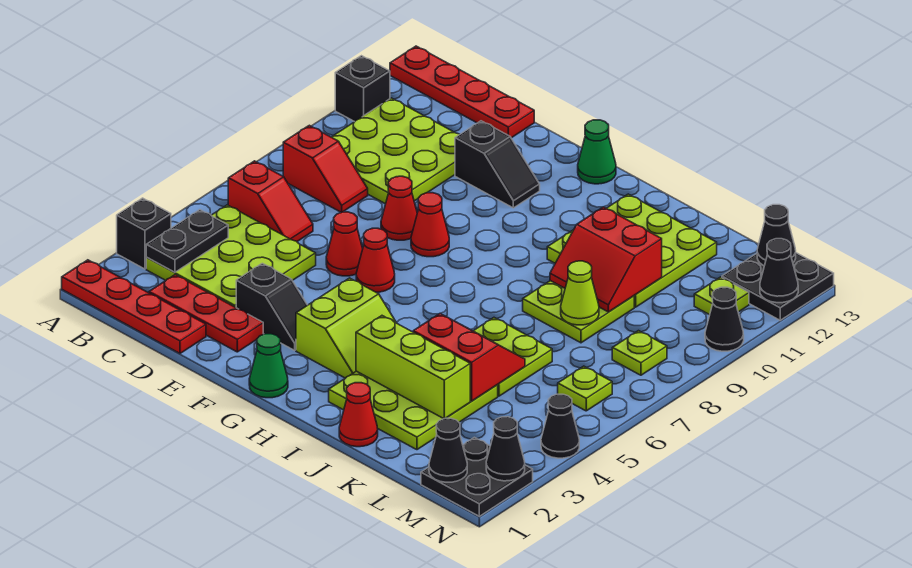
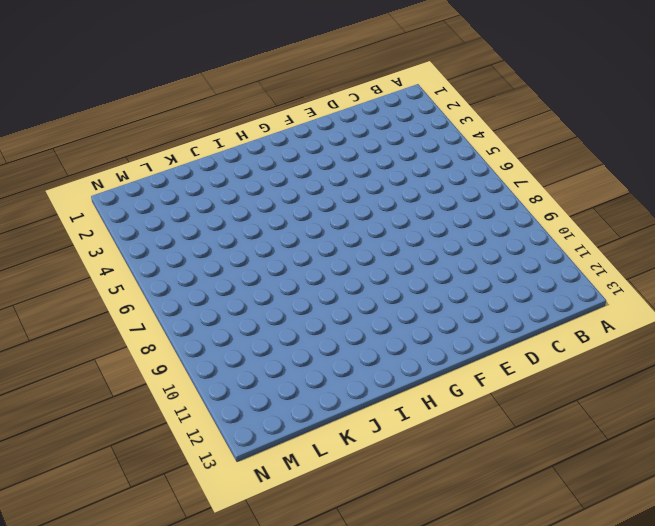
none -> red plate A1:D1 level 1
none -> black brick A3 level 1
none -> black brick A11 level 1
none -> red plate A13:D13 level 1

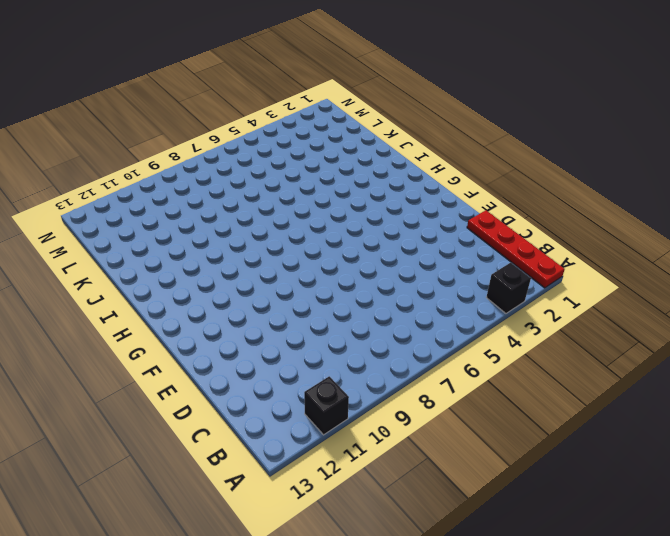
none -> red plate A13:D13 level 1
none -> lime plate B3:D5 level 1
none -> red slope B6:C6 level 1 top B
none -> red slope B8:C8 level 1 top B

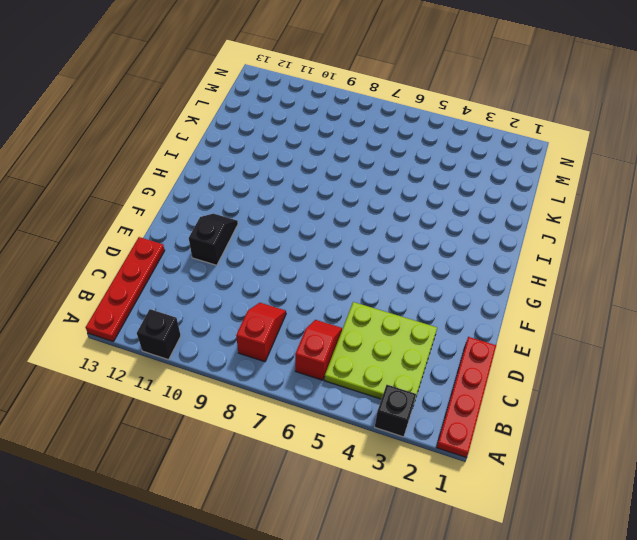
none -> lime plate B9:D11 level 1
none -> red plate C2:E2 level 1
none -> black slope E3:F3 level 1 top E
none -> red cone E6 level 1

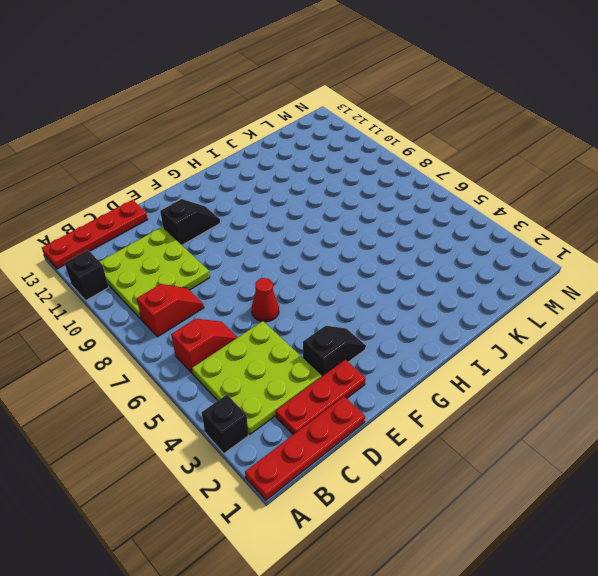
none -> red cone E8 level 1
none -> red cone F6 level 1
none -> red cone F8 level 1
none -> green cone G1 level 1

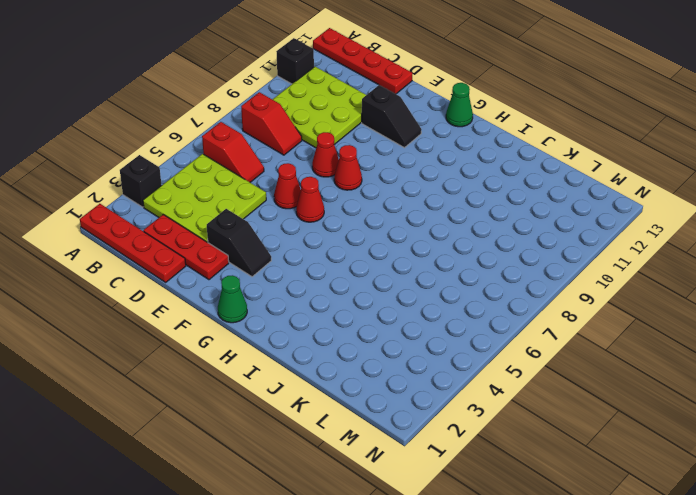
none -> lime slope G3:H4 level 1 top G
none -> lime plate I2:K4 level 1
none -> lime plate I10:K12 level 1
none -> red cone J1 level 1

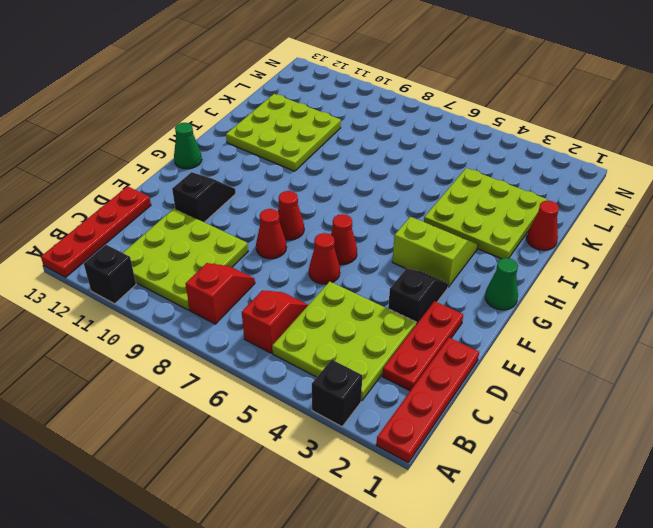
none -> lime plate J5:K6 level 1
none -> lime plate J8:K9 level 1
none -> black plate M1:N2 level 1
none -> lime plate M6 level 1

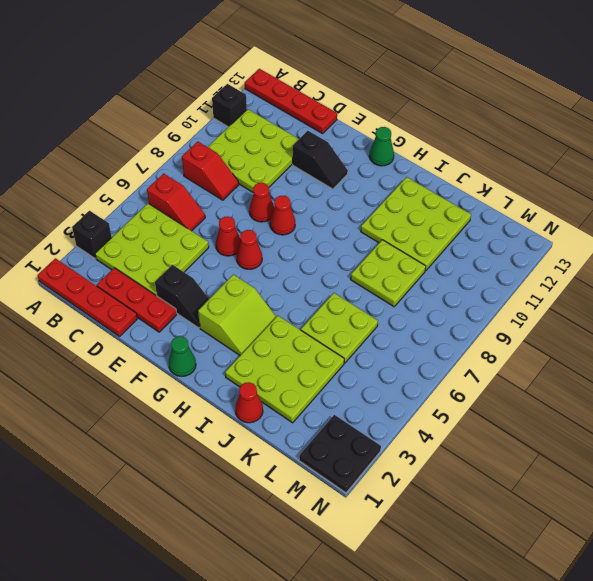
none -> lime plate M6 level 1
none -> lime plate M8 level 1
none -> lime plate M11 level 1
none -> black plate M12:N13 level 1

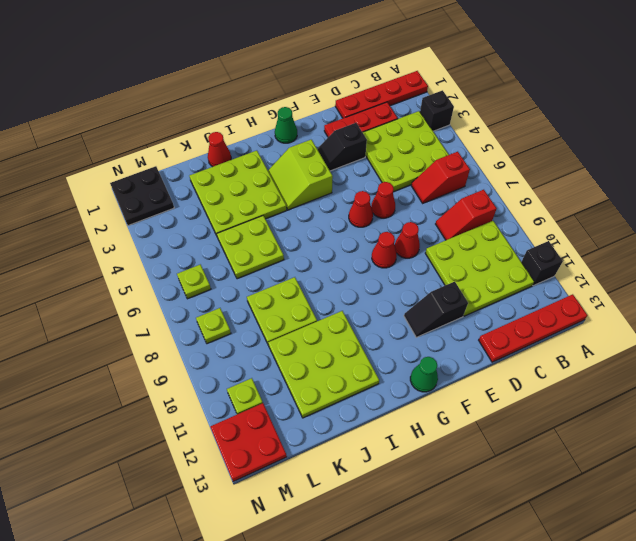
red plate M12:N13 level 1 -> black plate M12:N13 level 1
none -> black cone N4 level 1
none -> black cone N10 level 1
none -> black plate B3:B4 level 2
none -> lime brick I3:K3 level 2

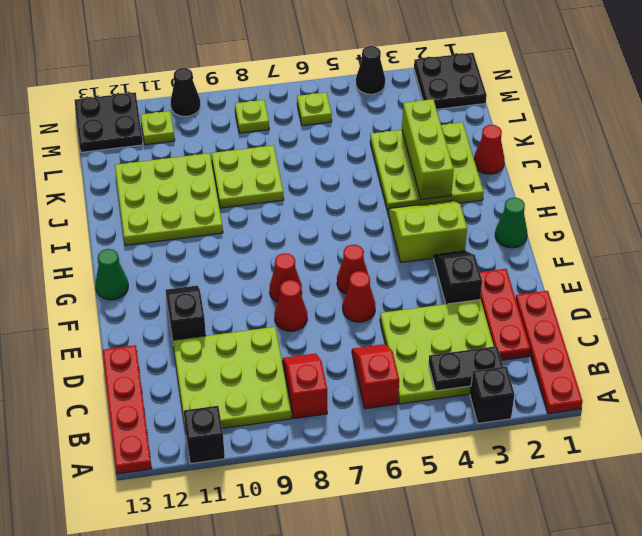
none -> lime plate J5:K6 level 1
none -> red slope J4:K5 level 2 top 4
none -> red slope J9:K10 level 2 top 10
none -> lime cone K8 level 2

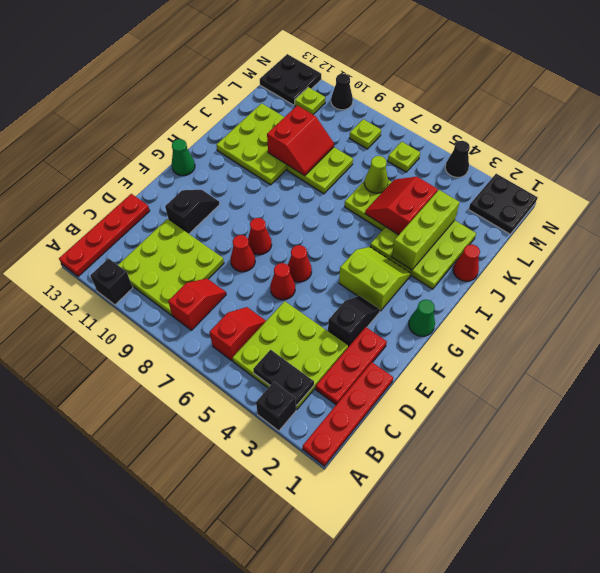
lime cone K6 level 2 -> lime cone K8 level 2
none -> black cone M1 level 2
none -> black cone M13 level 2
none -> black cone N2 level 2
none -> black cone N12 level 2

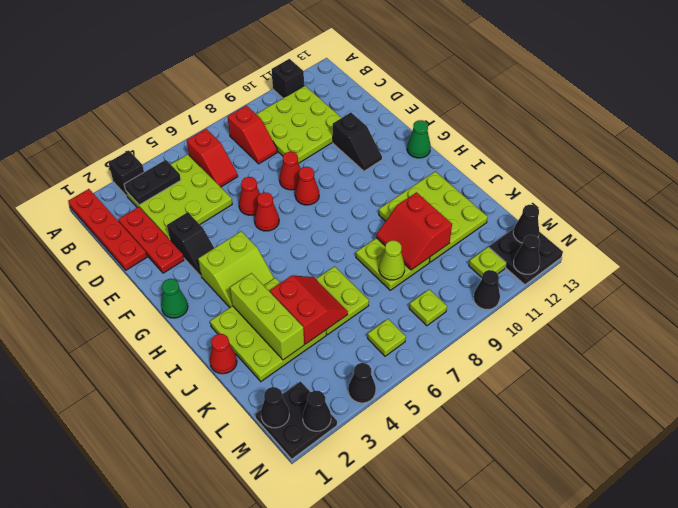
none -> red plate A13:D13 level 1

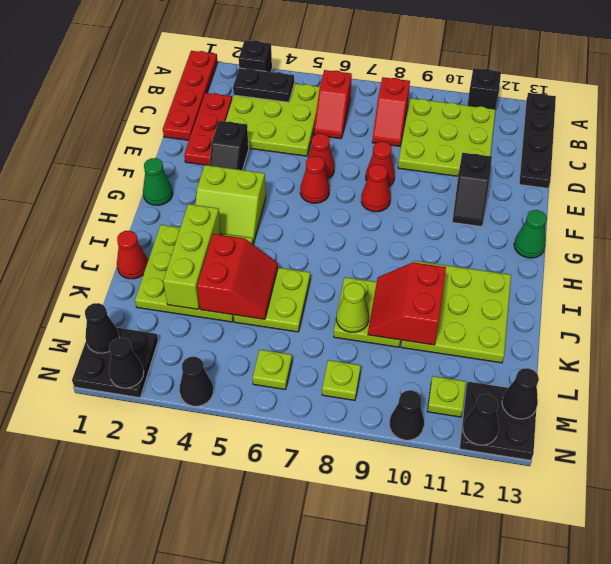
black plate A13:D13 level 1 -> red plate A13:D13 level 1

